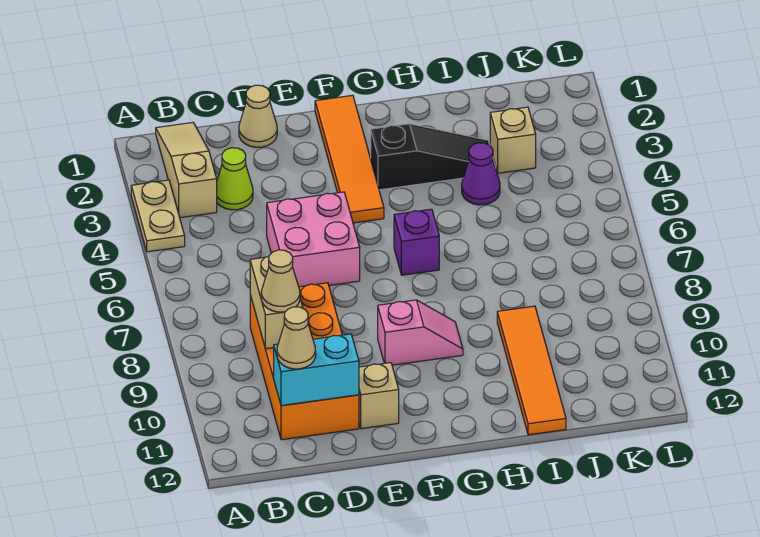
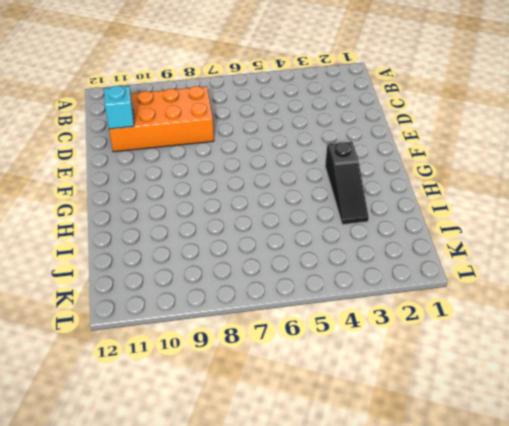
cyan brick D11 level 2 -> cyan brick C11:D11 level 2
none -> tan plate A3:A4 level 1
none -> tan slope B1:B3 level 1 top 3
none -> lime cone C3 level 1

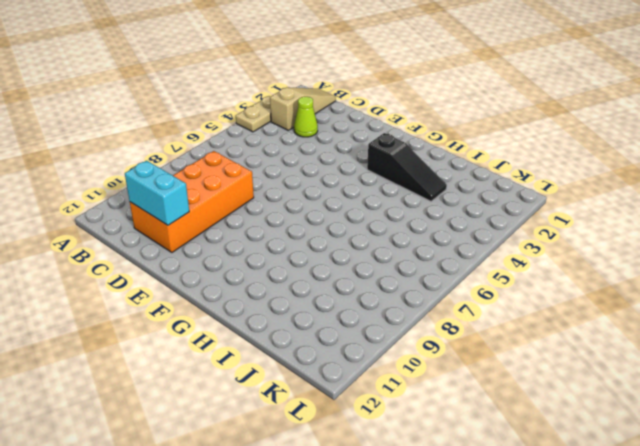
none -> tan cone D1 level 1
none -> pink brick D5:E6 level 1
none -> tan brick E11 level 1

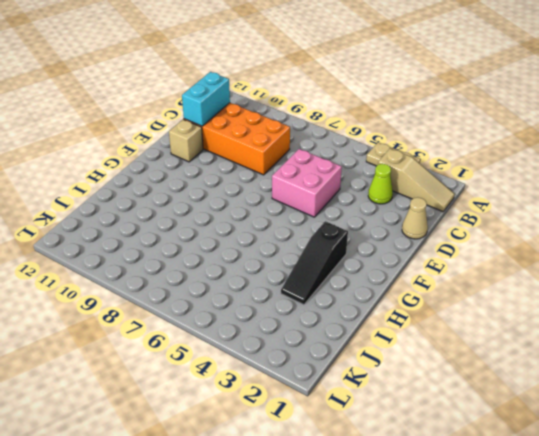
none -> orange tile F1:F4 level 1
none -> pink slope F9:G9 level 1 top F
none -> purple brick G6 level 1

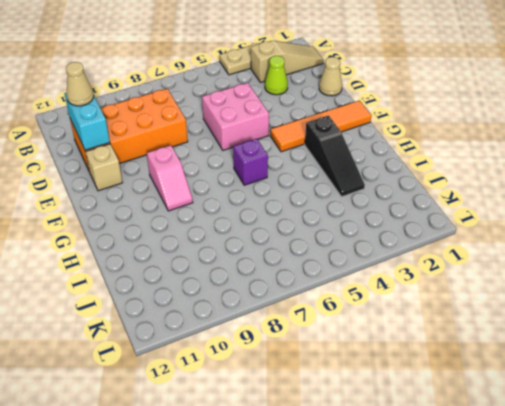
none -> purple cone I4 level 1
none -> orange tile I9:I12 level 1
none -> tan brick J3 level 1

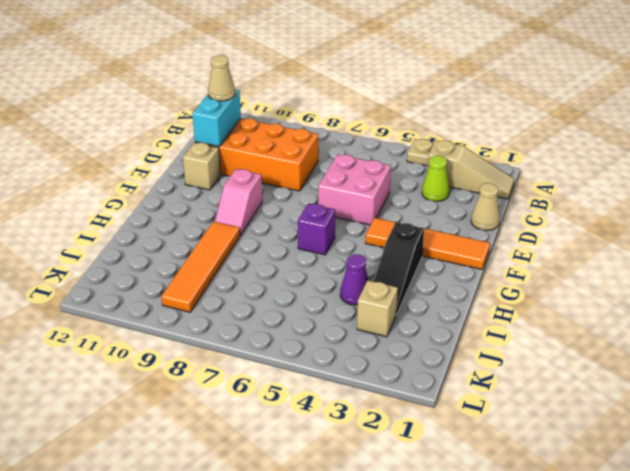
orange tile H9:K9 level 1 -> orange tile I9:I12 level 1
none -> tan brick C8:C9 level 2
none -> tan cone C9 level 3

